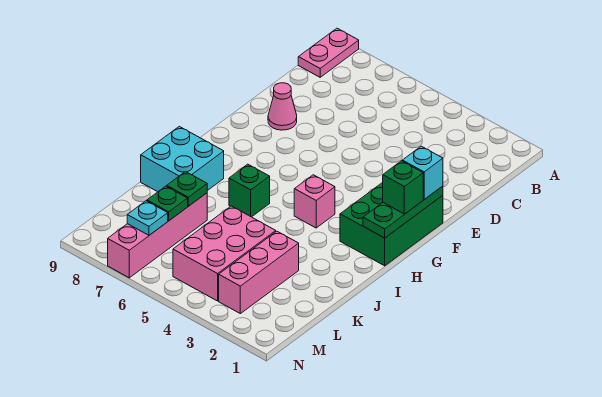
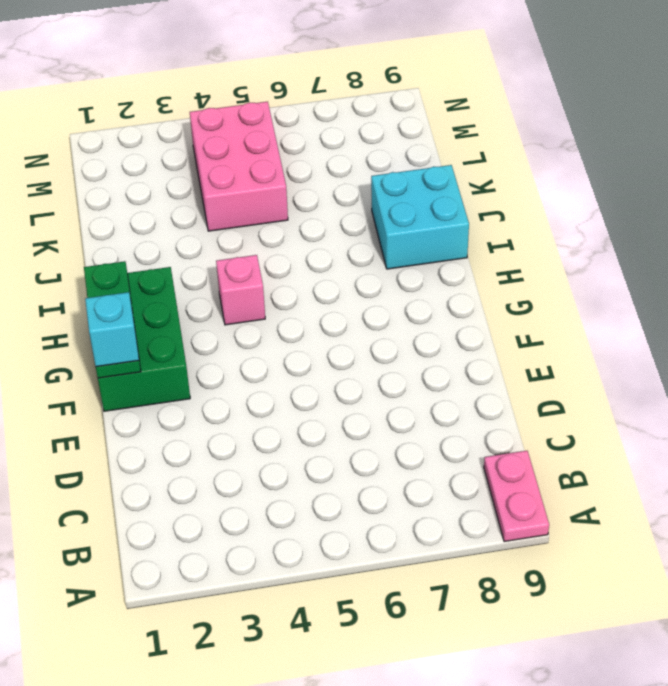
none -> pink cone E8 level 1
none -> green brick I6 level 1
none -> pink brick K3:M3 level 1

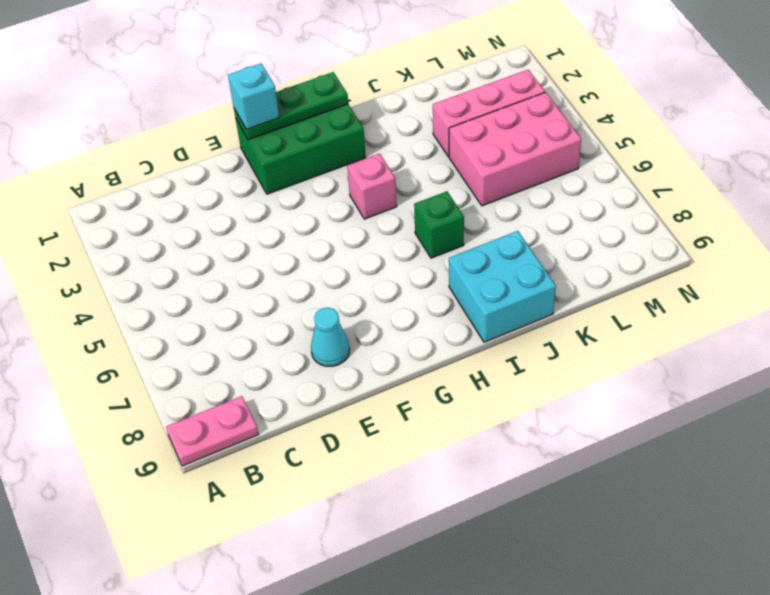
cyan cone E8 level 1 -> pink cone E8 level 1
none -> pink brick K7:N7 level 1
none -> green plate K7 level 2
none -> green plate L7 level 2

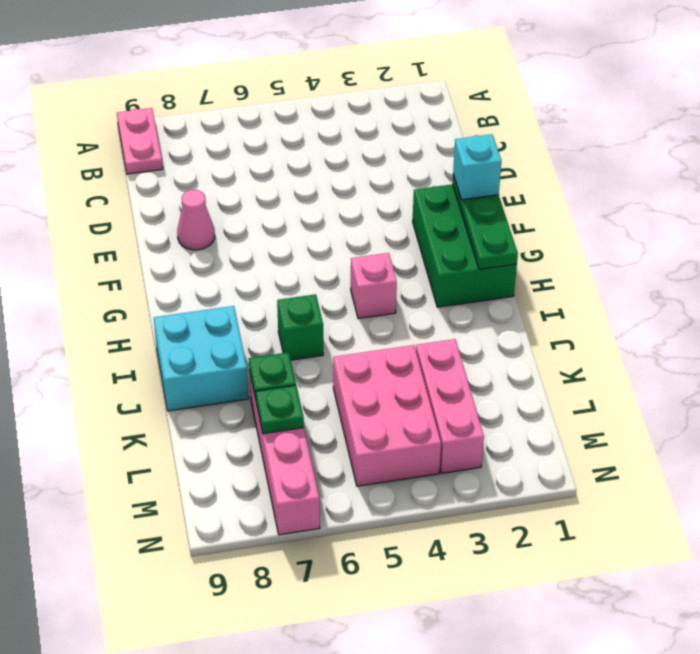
none -> cyan plate M7 level 2
none -> green brick G1 level 3

